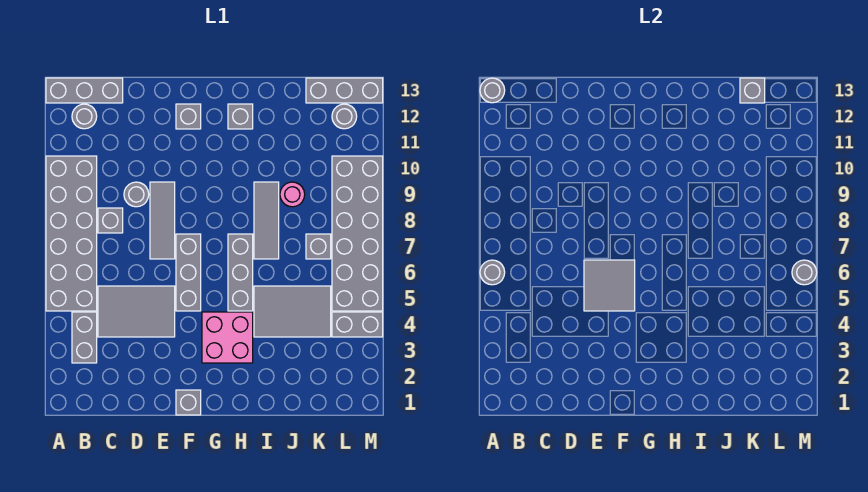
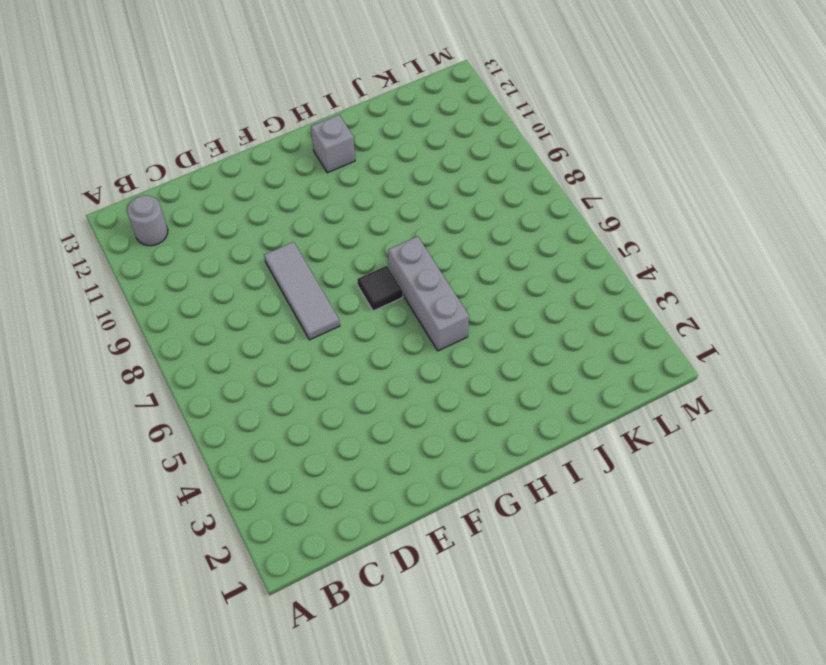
black tile G7 level 1 -> none
none -> grey brick A5:B10 level 1
none -> grey brick A13:C13 level 1
none -> grey brick B3:B4 level 1

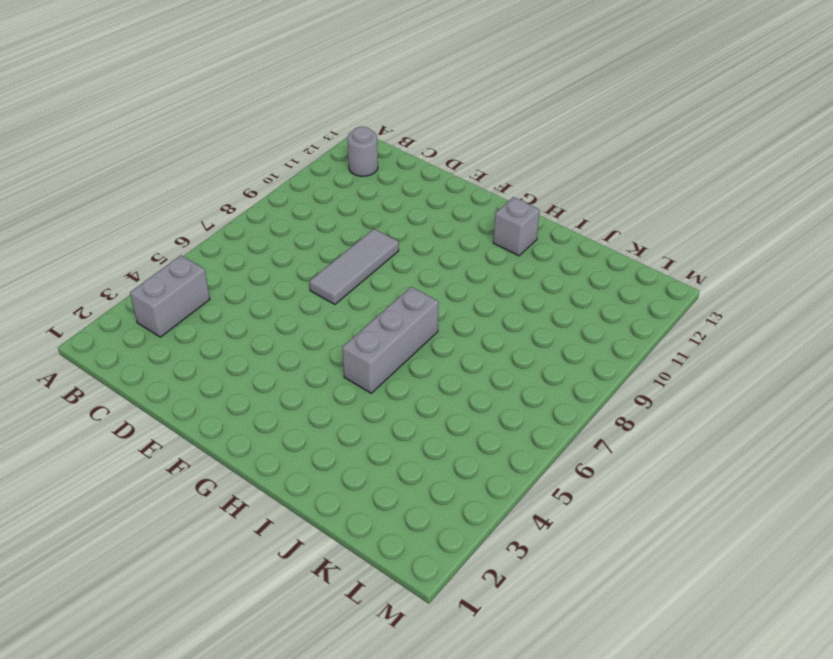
none -> grey brick A5:B10 level 1
none -> grey brick A13:C13 level 1
none -> grey tile C4:E5 level 1

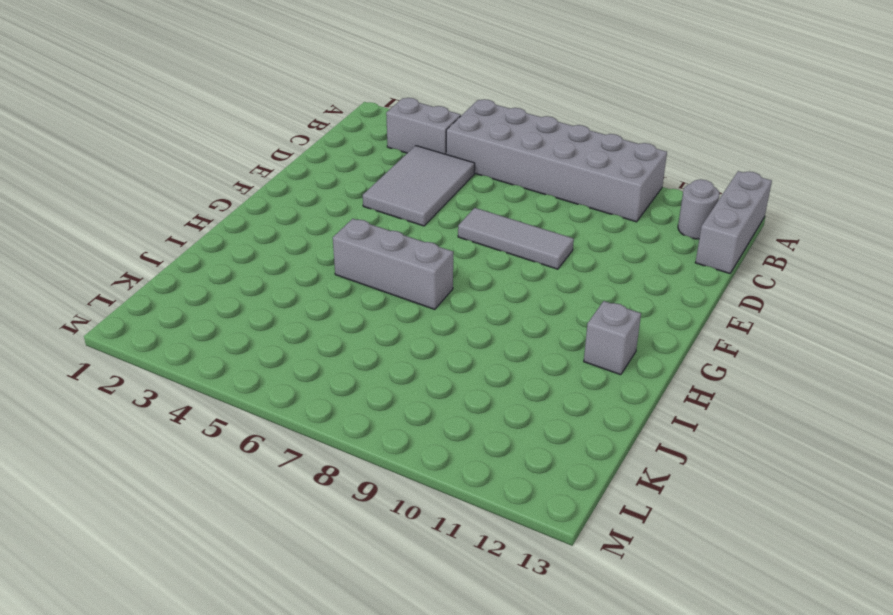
none -> grey brick C8 level 1
none -> grey round brick D9 level 1
none -> grey brick F1 level 1

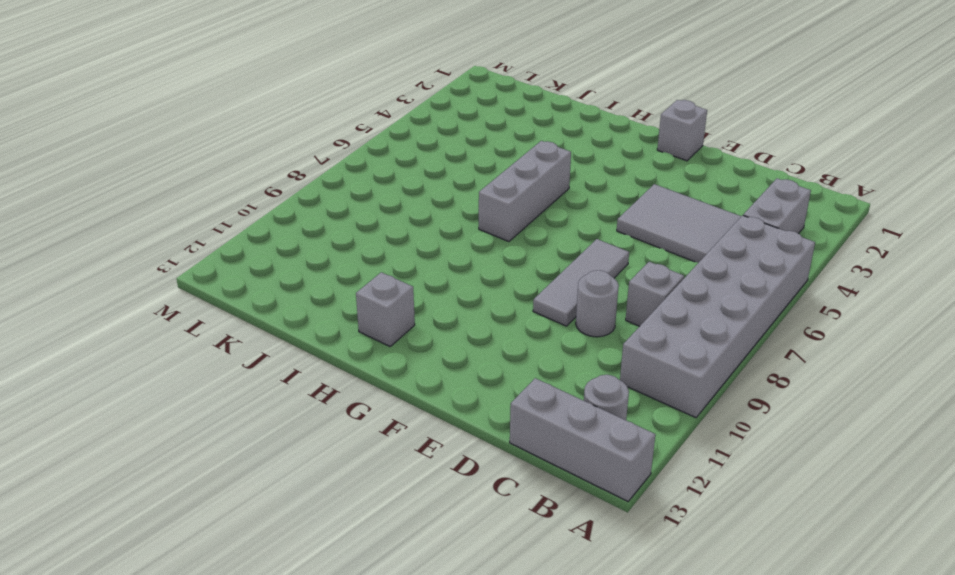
none -> grey brick F5:F7 level 1
none -> grey brick F12 level 1
none -> pink brick G3:H4 level 1

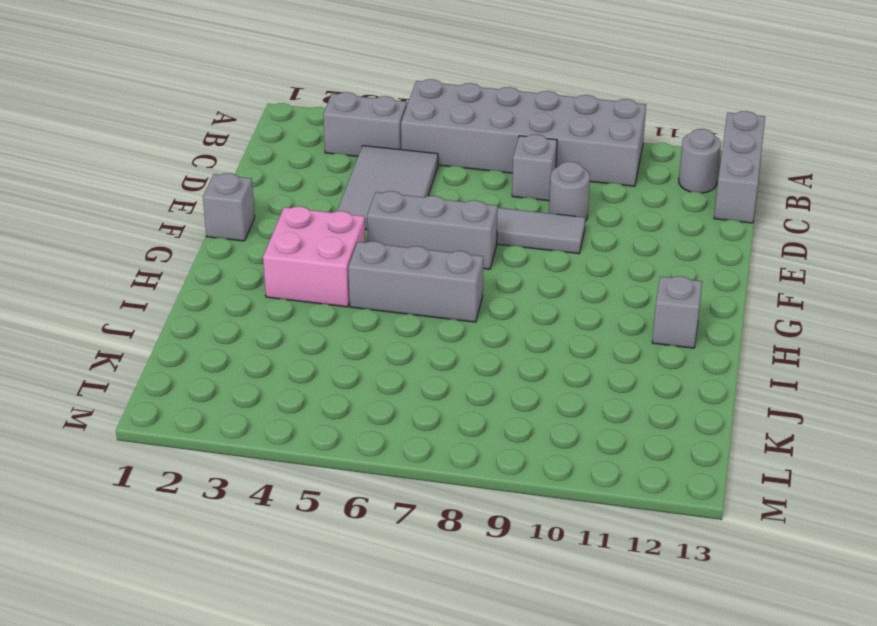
none -> grey brick F12 level 1
none -> grey tile I4:K5 level 1
none -> grey tile I7:I9 level 1

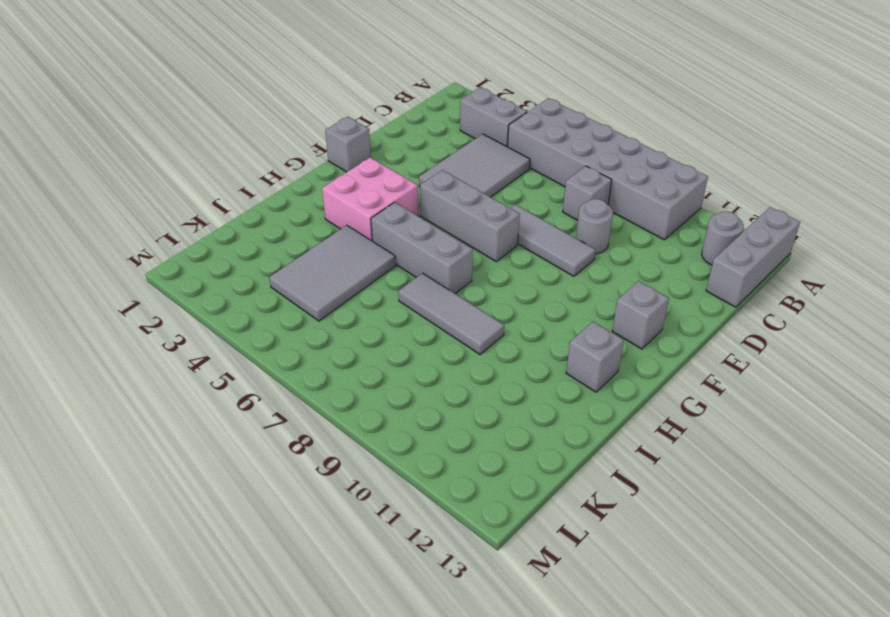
none -> pink round brick J9 level 1
none -> grey brick K7 level 1
none -> grey brick K13:M13 level 1

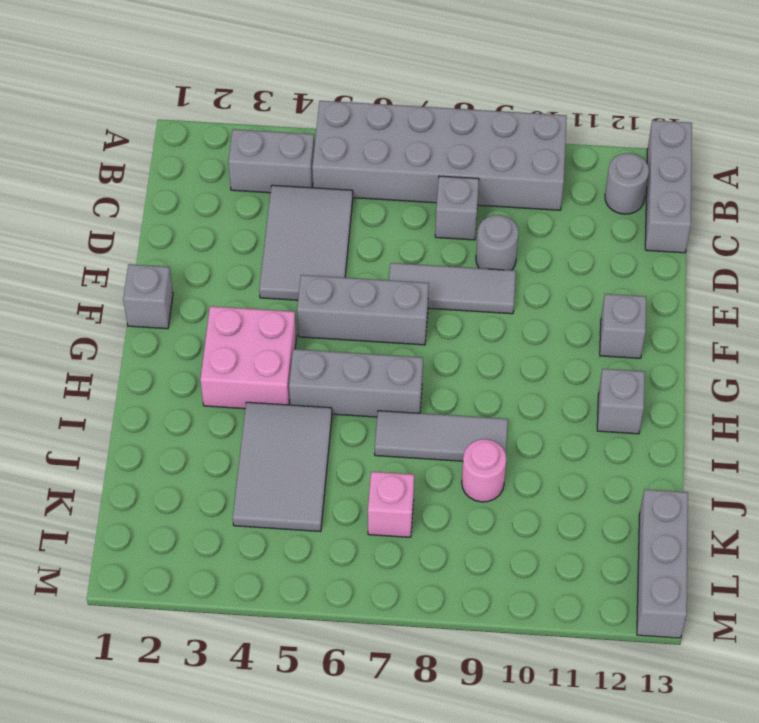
pink brick K7 level 1 -> grey brick K7 level 1
none -> grey brick L4:M4 level 1
none -> grey brick L5:M10 level 1
none -> grey round brick L12 level 1

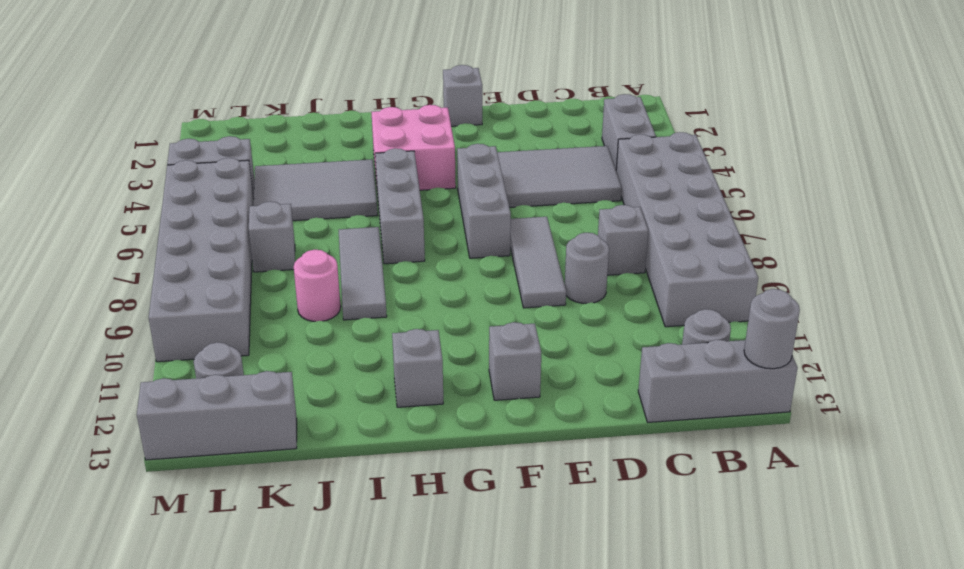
none -> grey round brick A6 level 2
none -> grey tile E5:F6 level 2
none -> grey brick K13 level 2

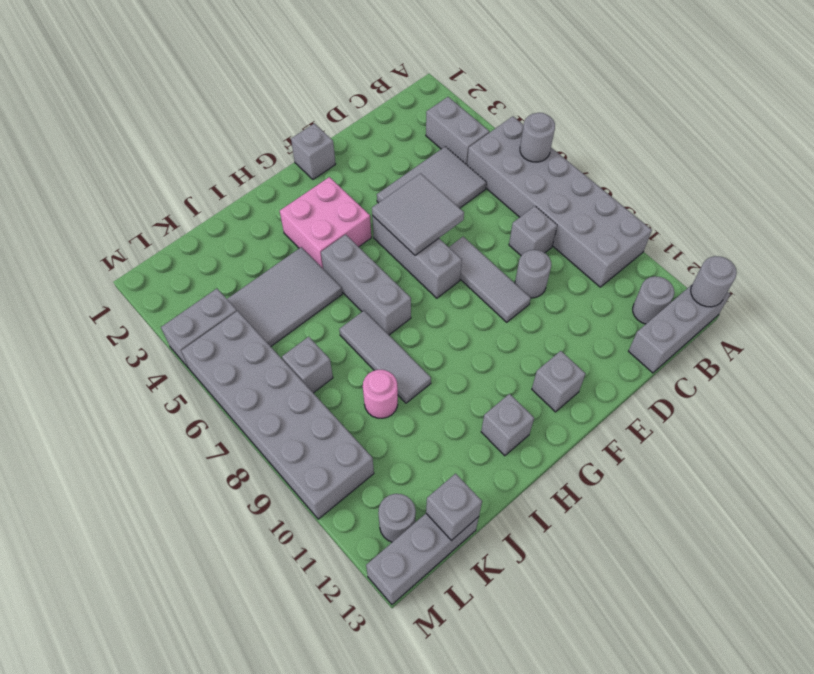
none -> grey round brick M6 level 2

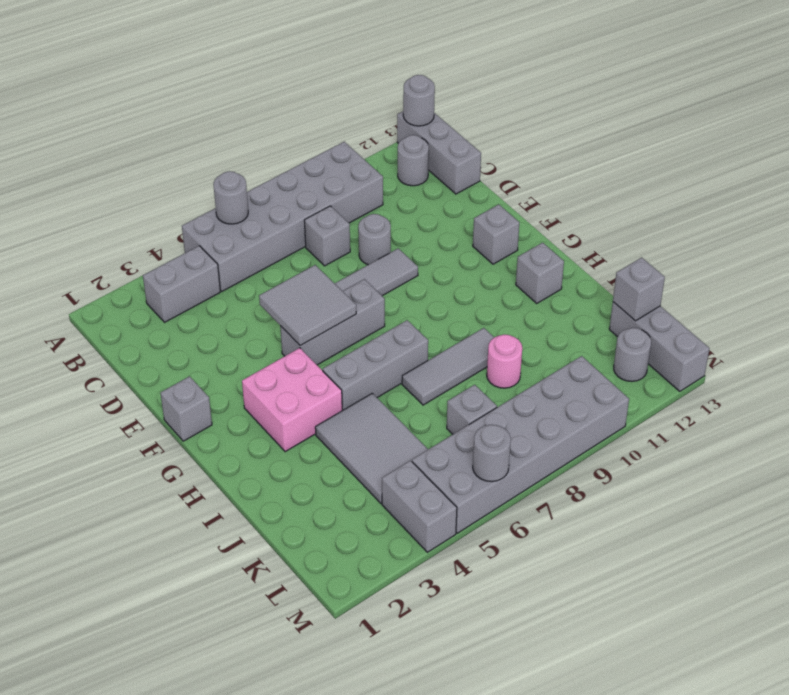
none -> grey tile C4:E5 level 1

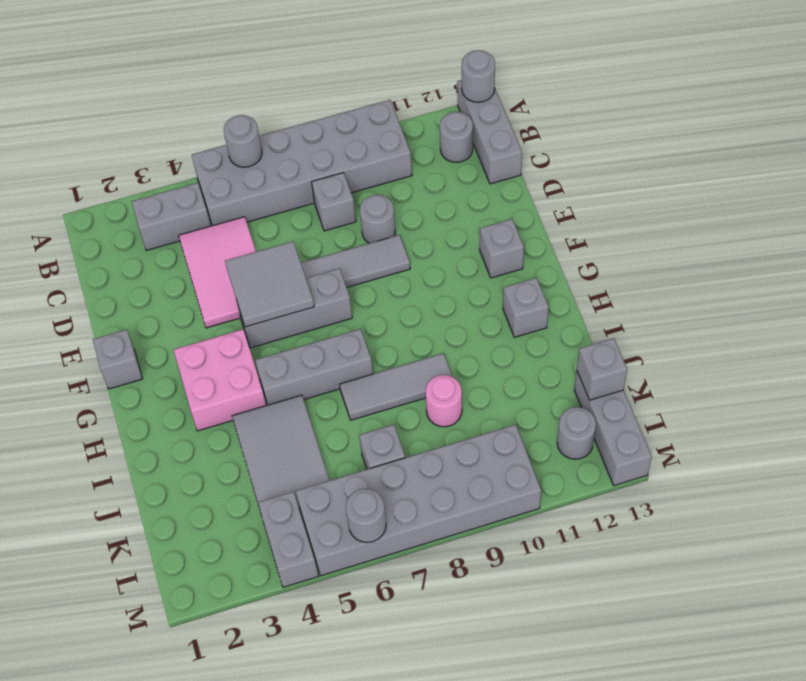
pink tile C4:E5 level 1 -> grey tile C4:E5 level 1

